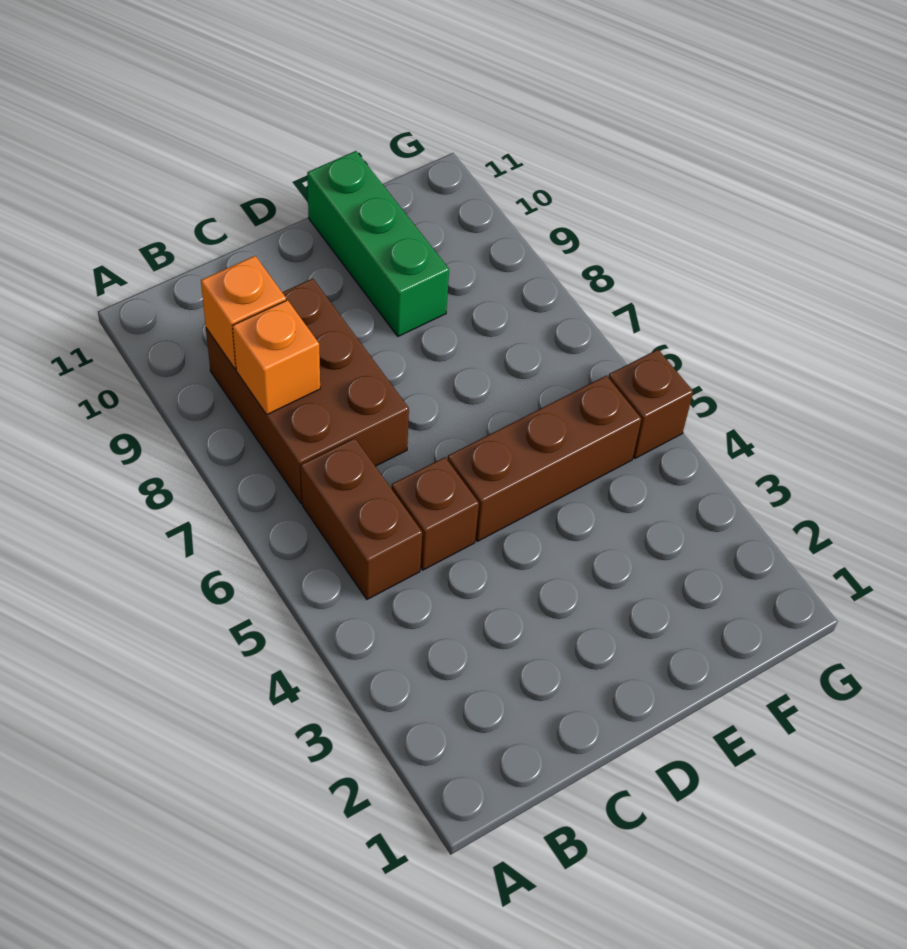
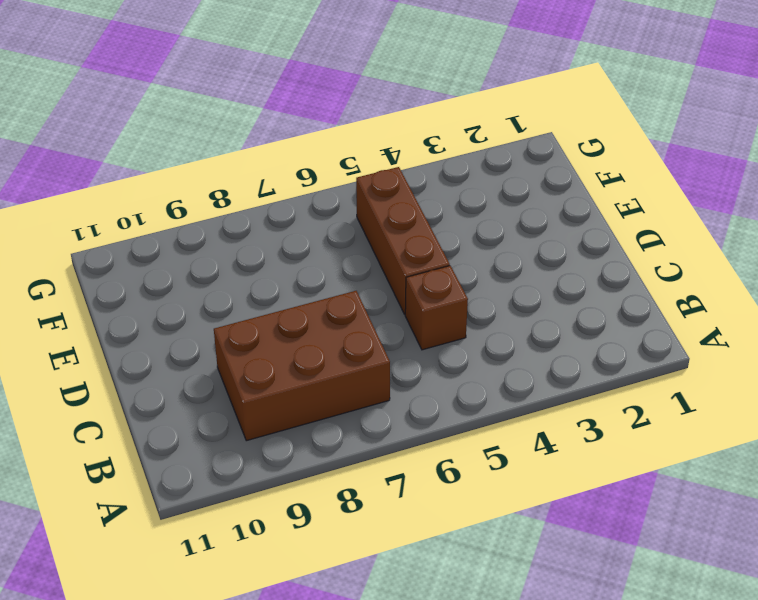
none -> brown brick B5:B6 level 1
none -> green brick E9:E11 level 1

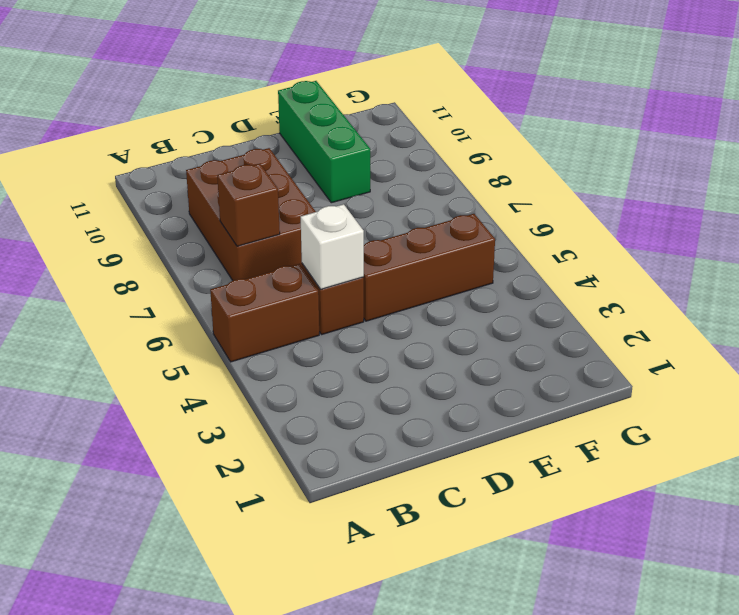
brown brick A5:B5 level 1 -> brown brick B5:B6 level 1
brown brick B7 level 2 -> brown brick G5 level 1
white brick C5 level 2 -> none
none -> orange brick B8 level 2
none -> orange brick B9 level 2

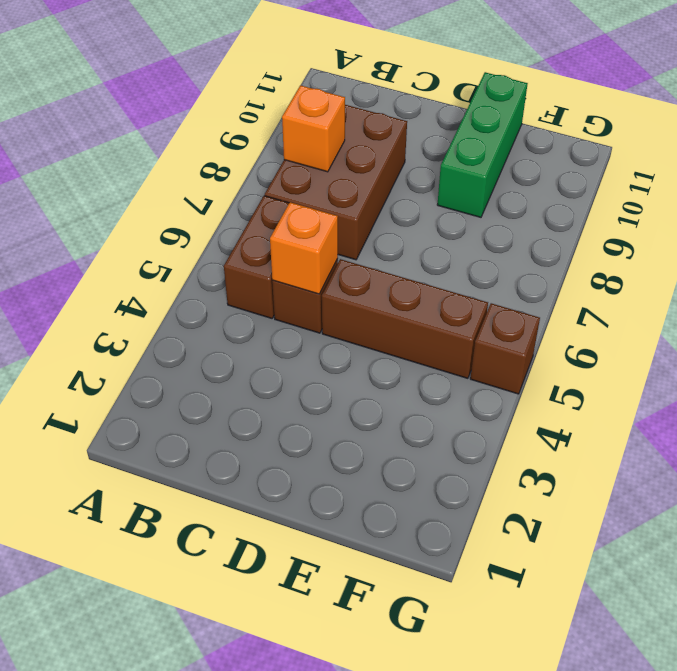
orange brick C5 level 2 -> orange brick B9 level 2

